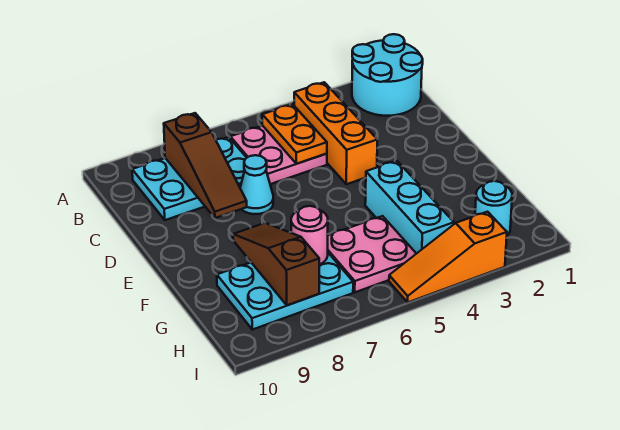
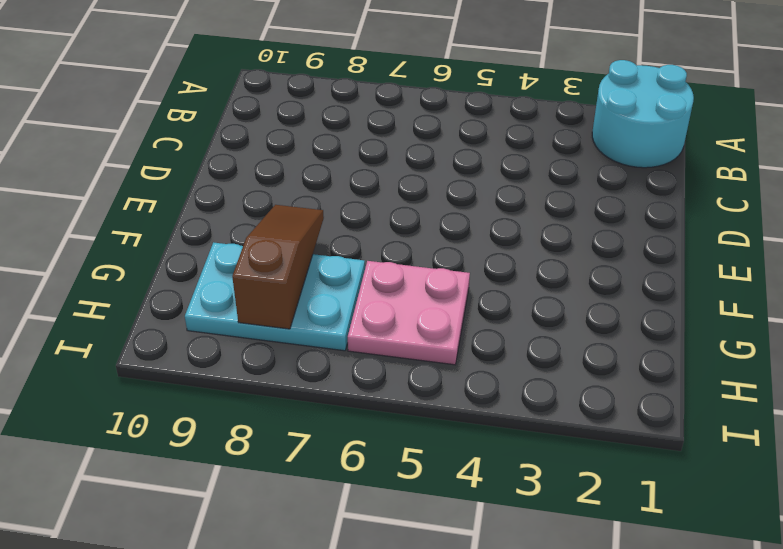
none -> orange brick B4:D4 level 1
none -> pink plate B5:C6 level 1
none -> cyan plate B7:C9 level 1

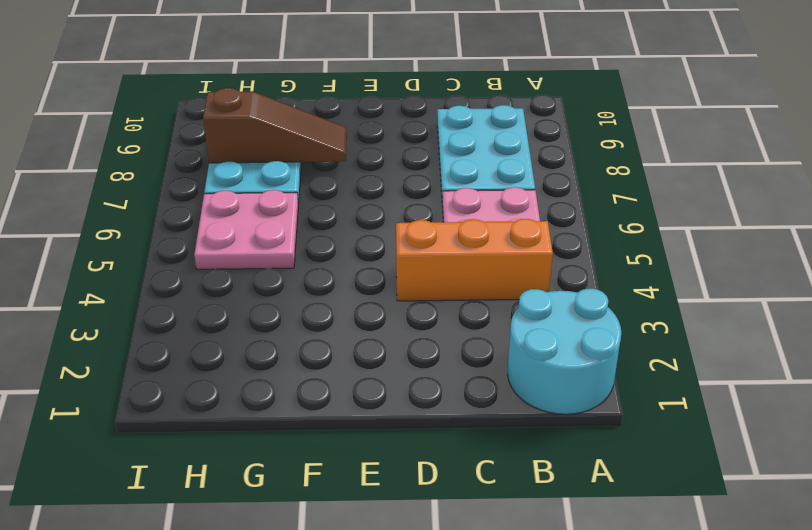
none -> cyan cone D7 level 1
none -> cyan brick F4:H4 level 1
none -> cyan round brick H2 level 1

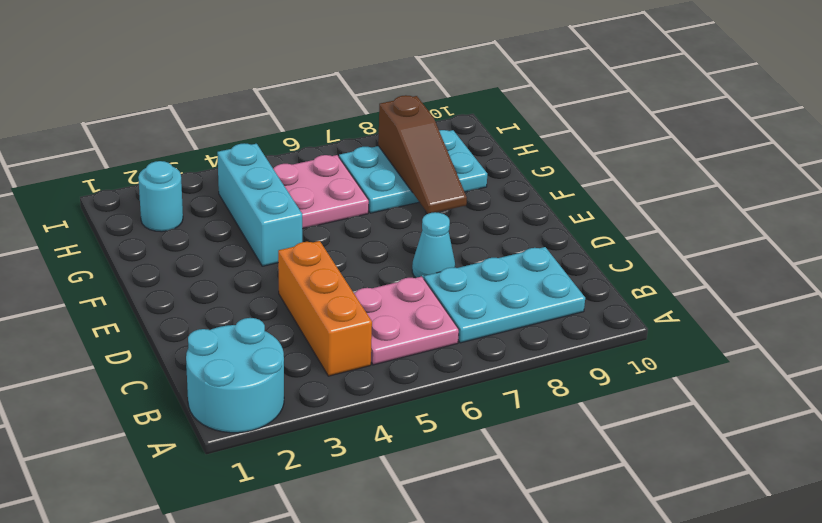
none -> orange slope I3:I5 level 1 top 3
none -> orange plate B5:C5 level 2
none -> brown slope B8:D8 level 2 top B

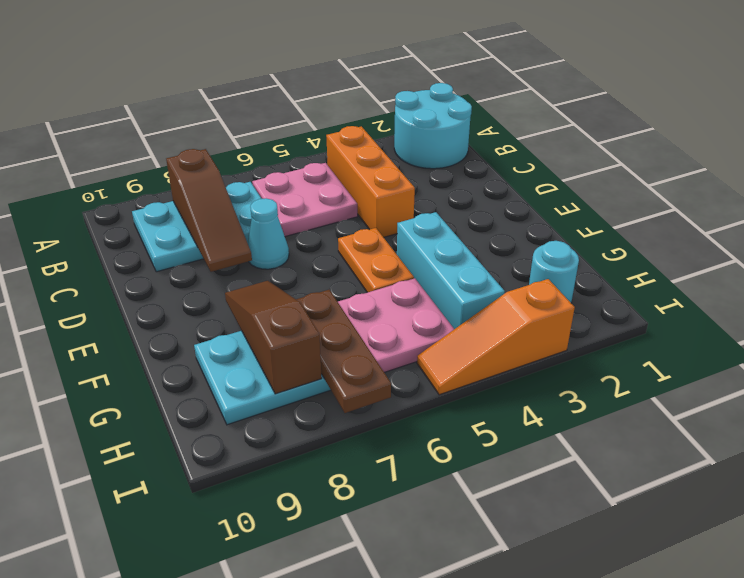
orange plate E5:F5 level 1 -> orange plate B5:C5 level 2
brown plate G7:I7 level 2 -> pink round brick G7 level 2

